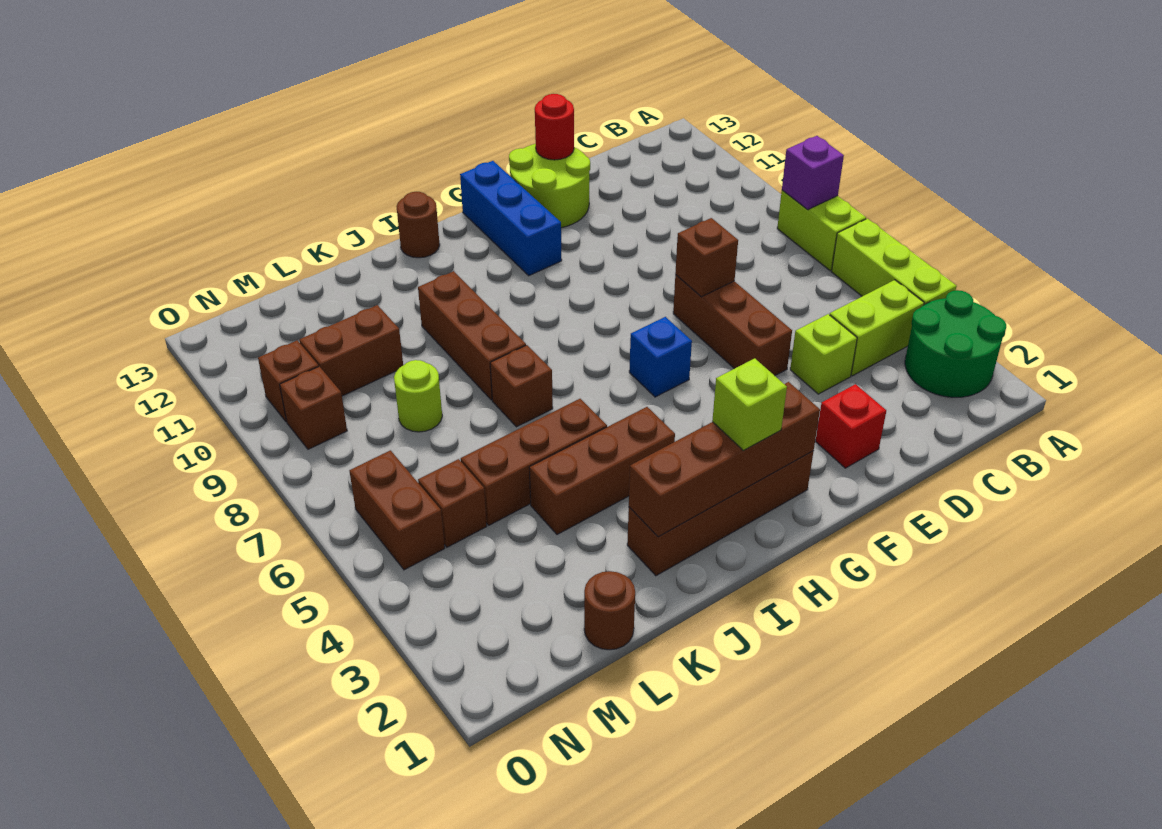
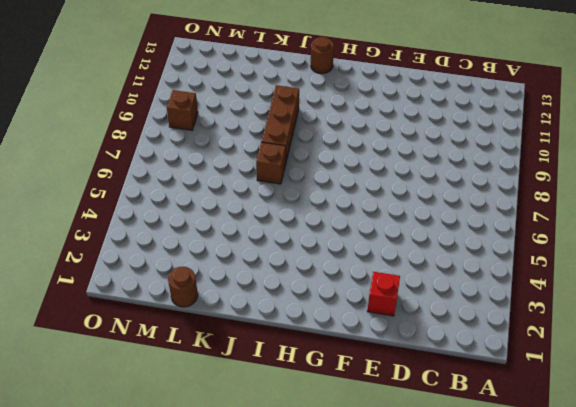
none -> green round brick A2:B3 level 1
none -> lime brick A4:A6 level 1
none -> lime brick A7:A8 level 1

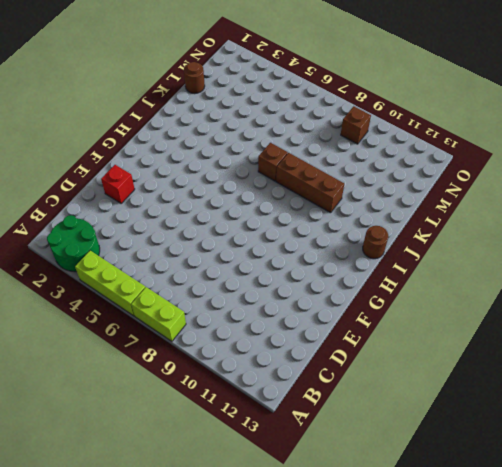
none -> lime brick B4:C4 level 1
none -> lime brick D4 level 1
none -> brown brick E5:E7 level 1

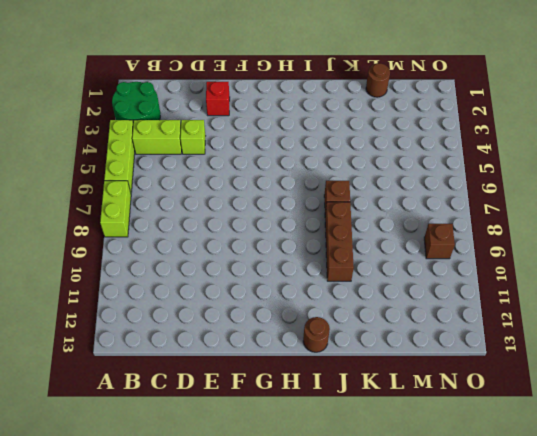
none -> brown brick E5:E7 level 1
none -> lime round brick E12:F13 level 1
none -> brown brick G2:J2 level 1

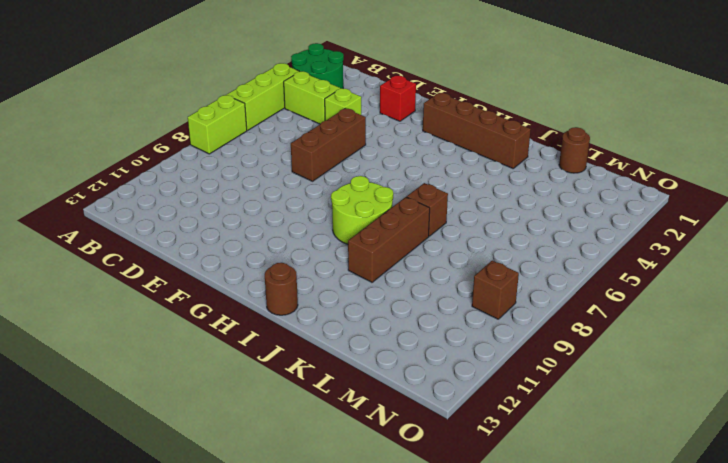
lime round brick H8:I9 level 1 -> lime round brick E12:F13 level 1
none -> blue brick G6 level 1
none -> blue brick G11:G13 level 1
none -> brown brick I4:K4 level 1

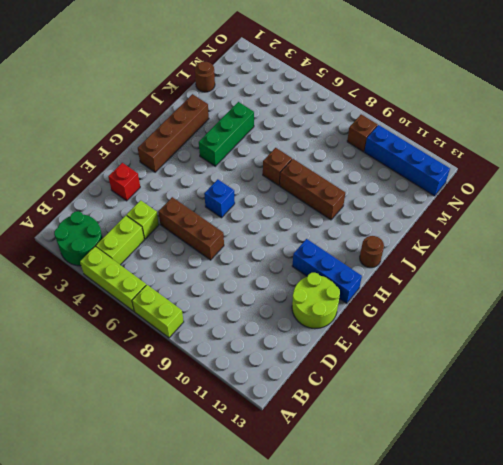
green brick I4:K4 level 1 -> brown brick I4:K4 level 1
blue brick N10:N13 level 1 -> brown brick N10 level 1
none -> brown brick J5:L5 level 1
none -> lime round brick L8 level 1
none -> brown brick L10:M10 level 1

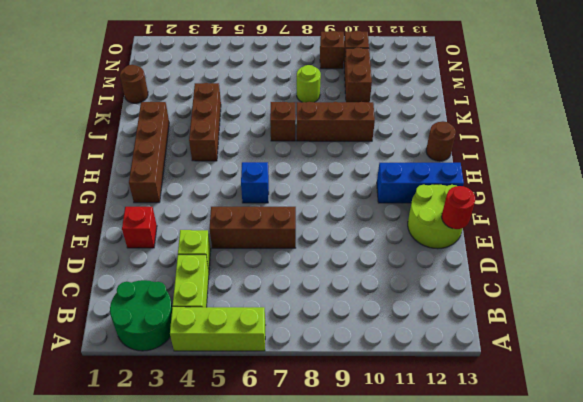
none -> lime brick A7:A8 level 1
none -> brown brick J5:L5 level 1
none -> brown brick M5 level 1

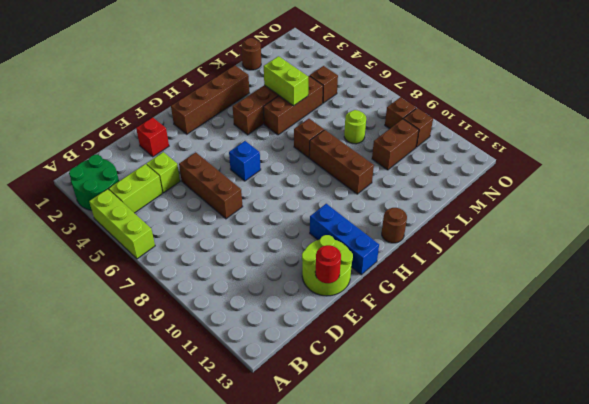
lime brick K4:K5 level 2 -> lime brick A7:A8 level 1
none -> brown brick N5:N6 level 1
none -> purple brick A8 level 2
none -> brown brick E7 level 2

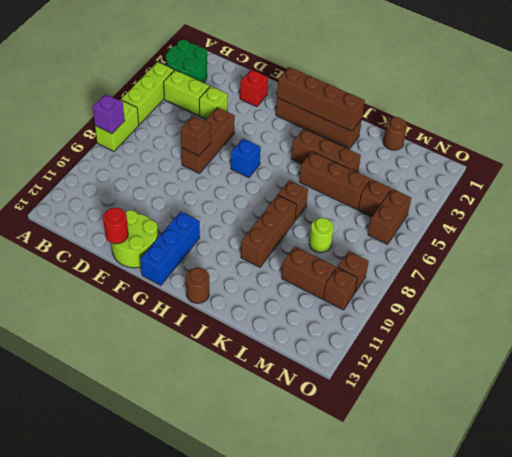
none -> lime brick H2 level 3

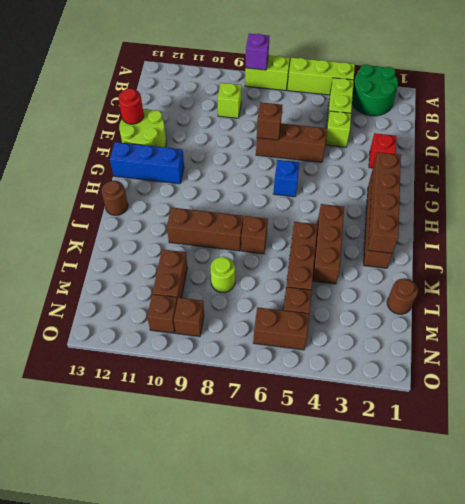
lime brick C9 level 1 -> lime brick H2 level 3

